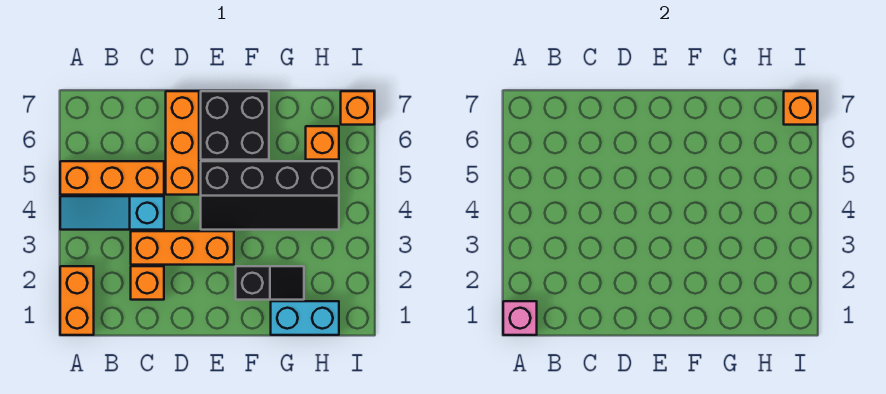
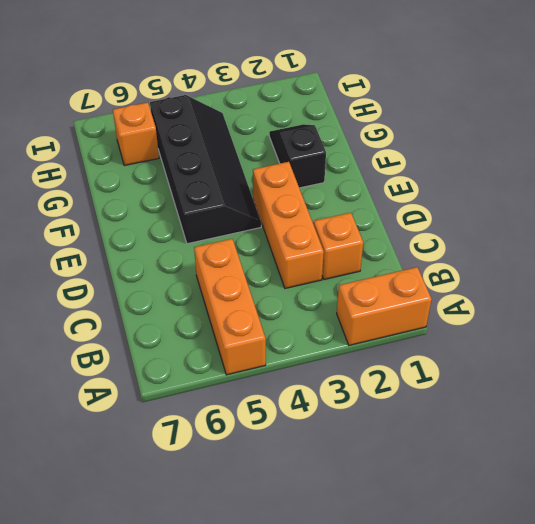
none -> cyan slope A4:C4 level 1 top C
none -> orange brick D5:D7 level 1
none -> black brick E6:F7 level 1

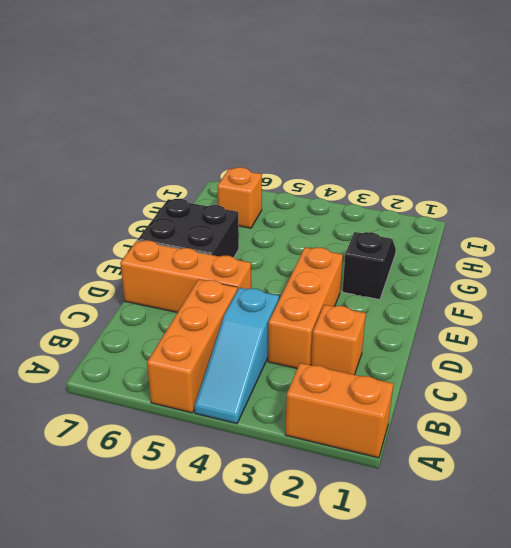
none -> black slope E4:H5 level 1 top 5
none -> cyan brick G1:H1 level 1
none -> orange brick I7 level 1

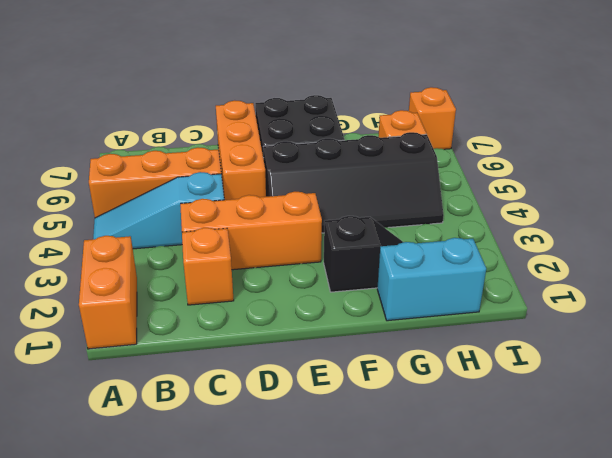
none -> pink brick A1 level 2
none -> orange brick I7 level 2

